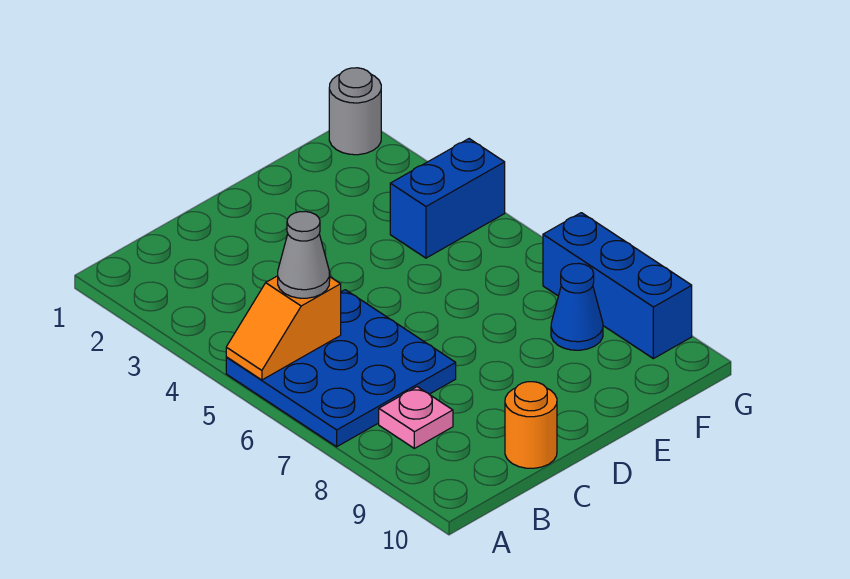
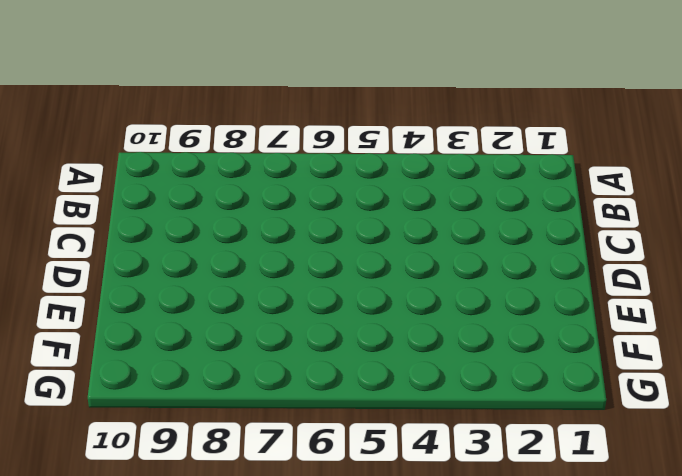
none -> blue plate A5:C7 level 1
none -> pink plate B8 level 1

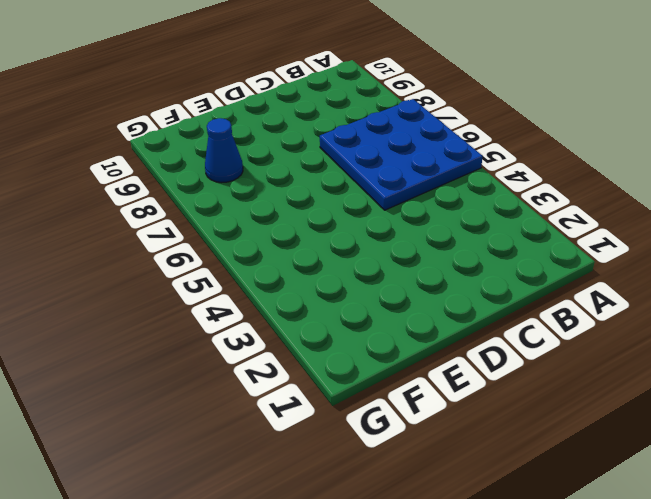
none -> pink plate B8 level 1
none -> orange round brick C10 level 1

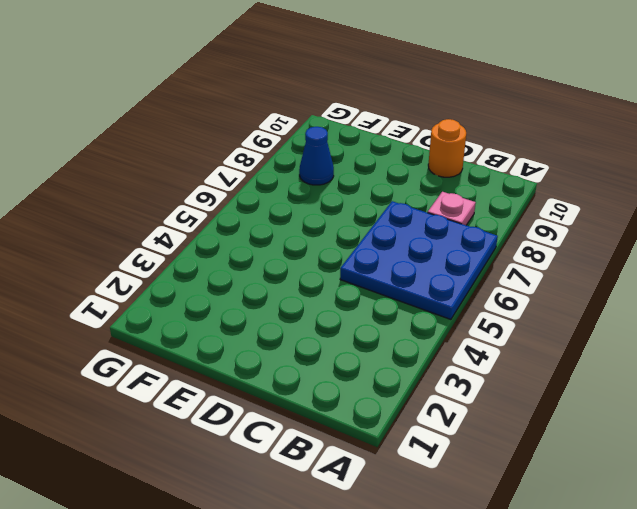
none -> blue brick F4:G4 level 1
none -> grey round brick G1 level 1

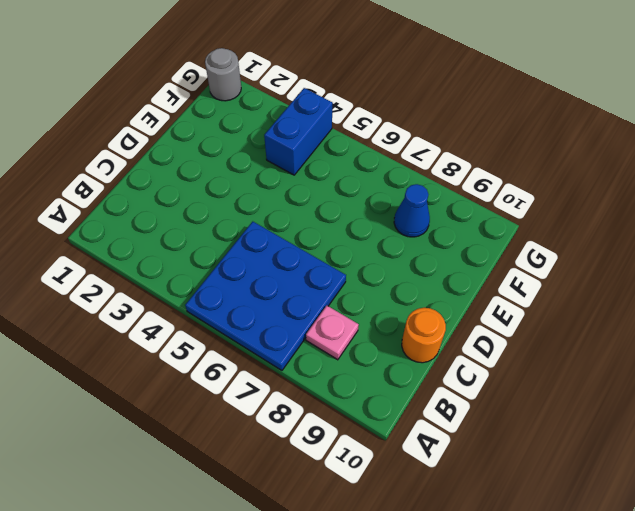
none -> blue brick G7:G9 level 1
none -> orange slope A5:B5 level 2 top B

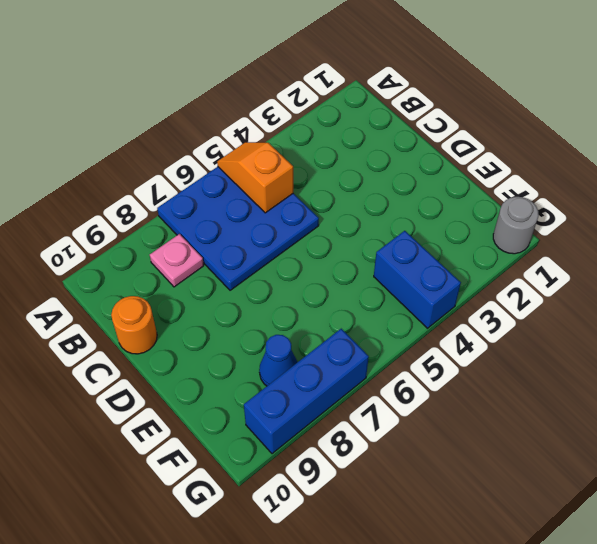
none -> grey cone B5 level 3

